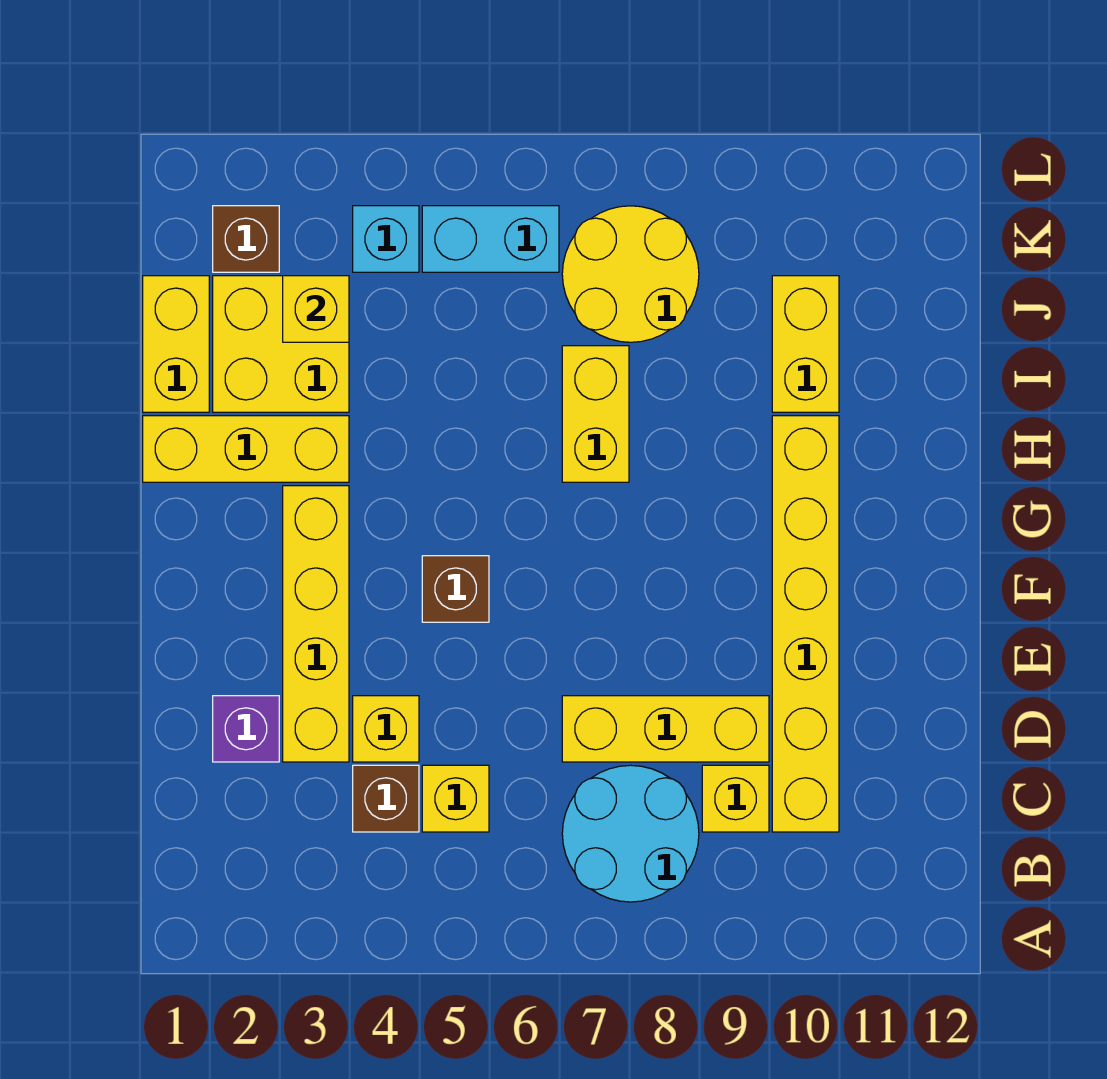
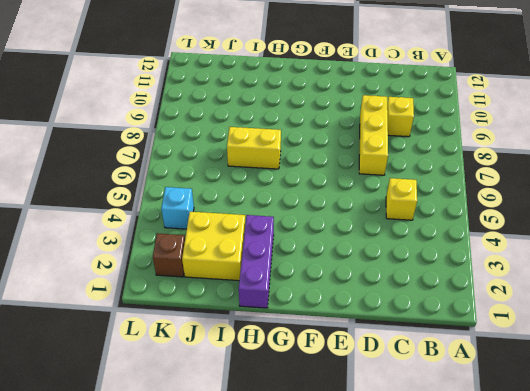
purple brick H1:H3 level 1 -> yellow brick H1:H3 level 1
none -> cyan round brick B7:C8 level 1
none -> brown brick C4 level 1
none -> yellow brick C10:H10 level 1

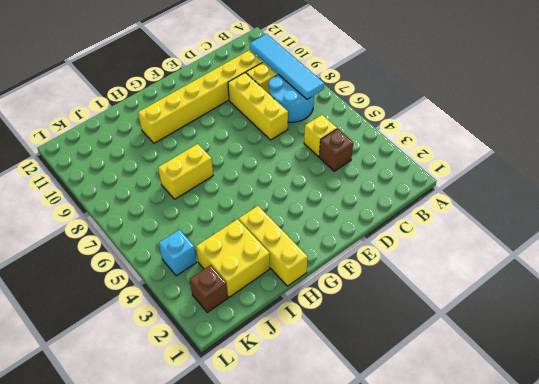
cyan tile B7:B10 level 2 -> none
none -> purple brick D2 level 1
none -> yellow brick D3:G3 level 1
none -> yellow brick D4 level 1

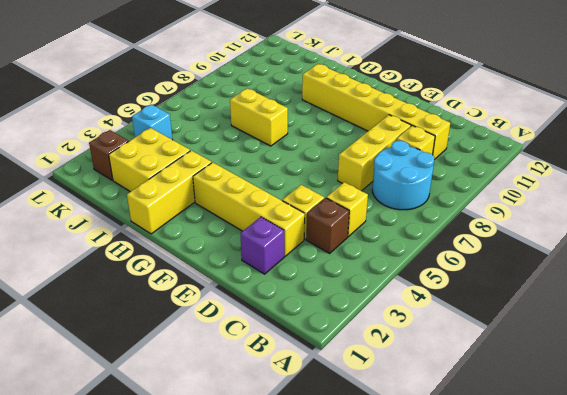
none -> brown brick F5 level 1
none -> yellow brick I1:J1 level 1
none -> yellow brick I10:J10 level 1

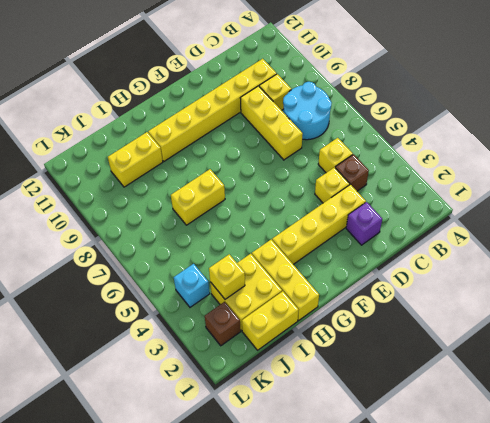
none -> brown brick F5 level 1
none -> yellow round brick J7:K8 level 1
none -> cyan brick K5:K6 level 1

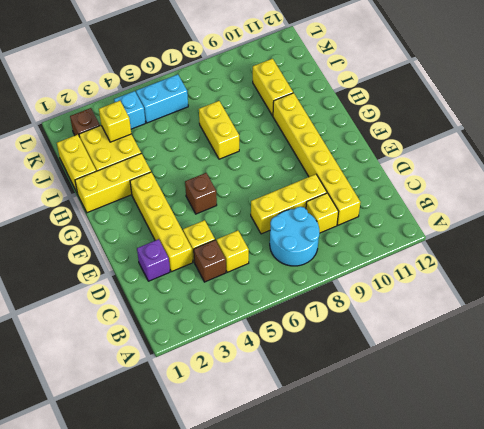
none -> yellow round brick J7:K8 level 1

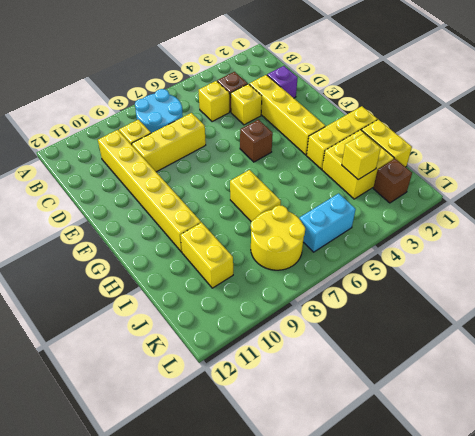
none -> cyan brick K4 level 1

